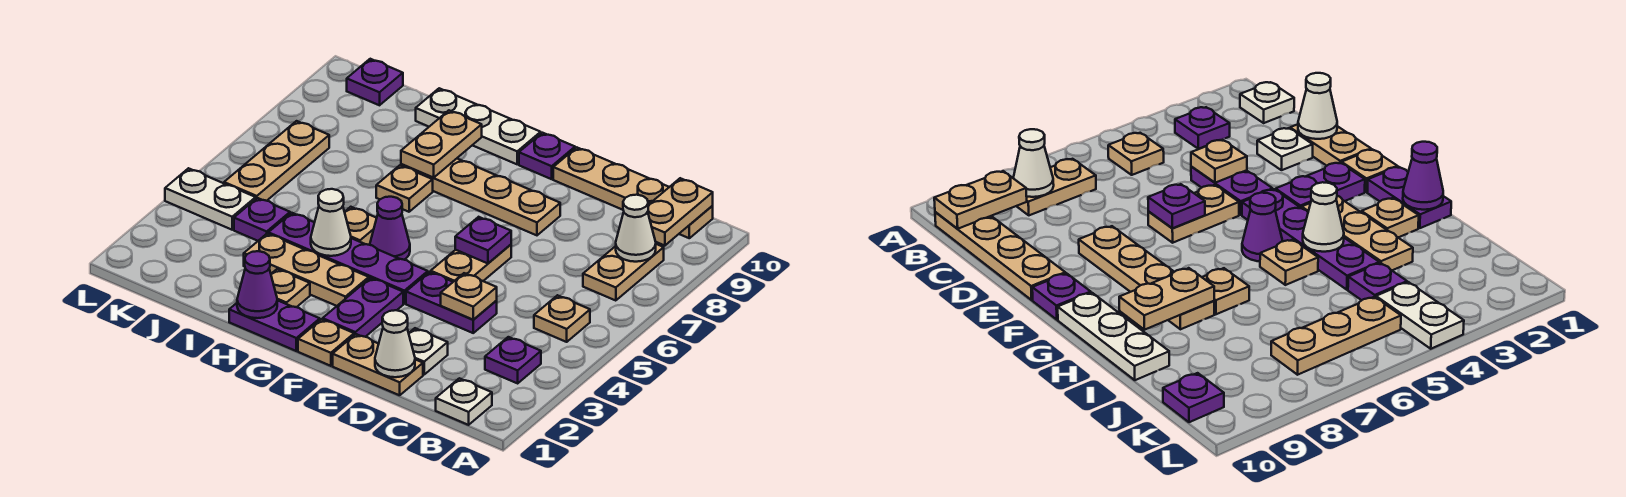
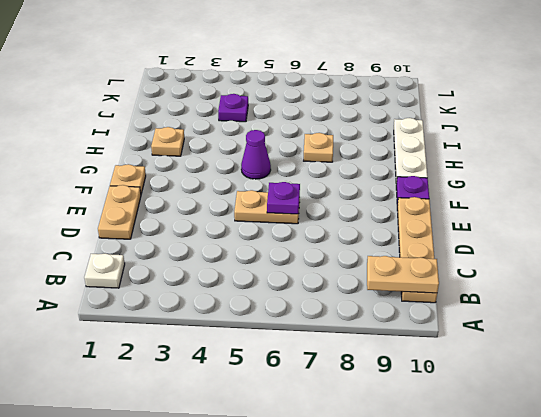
none -> purple plate B3 level 1
none -> tan plate B5 level 1
none -> tan plate B7:B8 level 1
none -> white plate D2 level 1

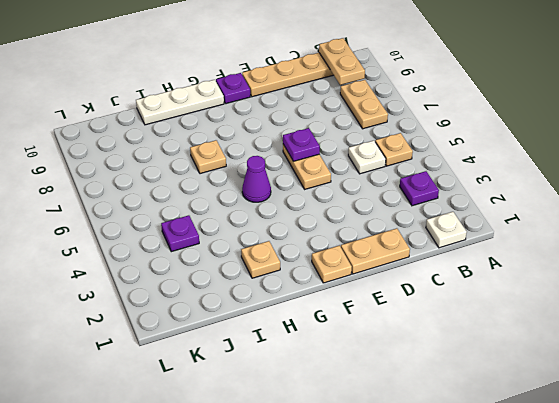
white plate C5 level 1 -> white plate D2 level 1
none -> purple plate D4:E4 level 1
none -> tan plate E8:H8 level 1
none -> purple plate F2:F3 level 1
none -> purple plate F4:I4 level 1

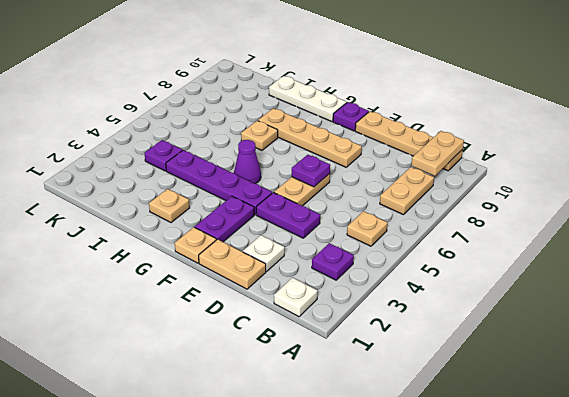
none -> purple plate G1:H1 level 1
none -> tan plate G3:I3 level 1
none -> tan plate H5 level 1
none -> white plate K4:L4 level 1

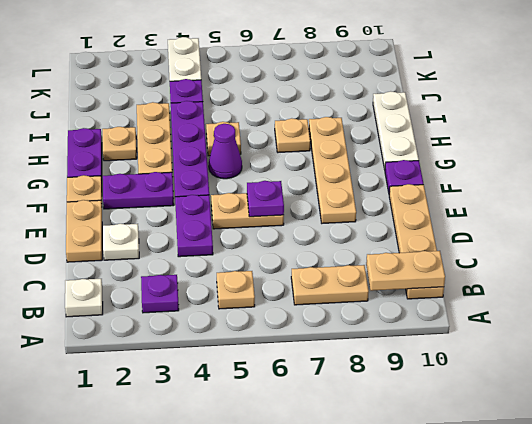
none -> tan plate K5:K7 level 1
none -> purple plate K10 level 1
none -> white cone B8 level 2
none -> white cone D1 level 2

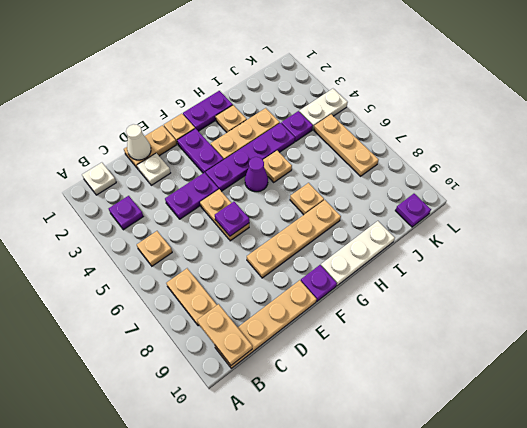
none -> white cone B8 level 2
none -> tan plate D4 level 2
none -> purple cone H1 level 2
none -> white cone H4 level 2

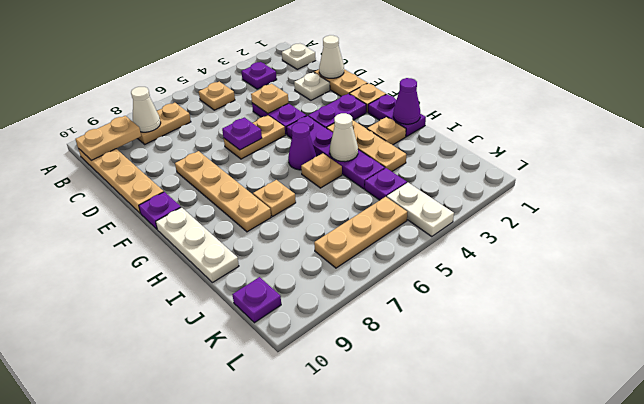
none -> tan plate H8:H9 level 2

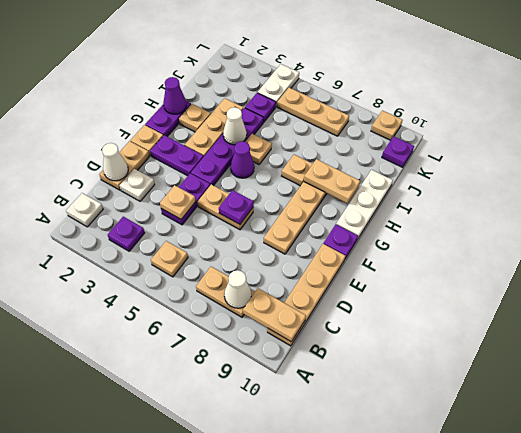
tan plate L9 level 1 -> none

